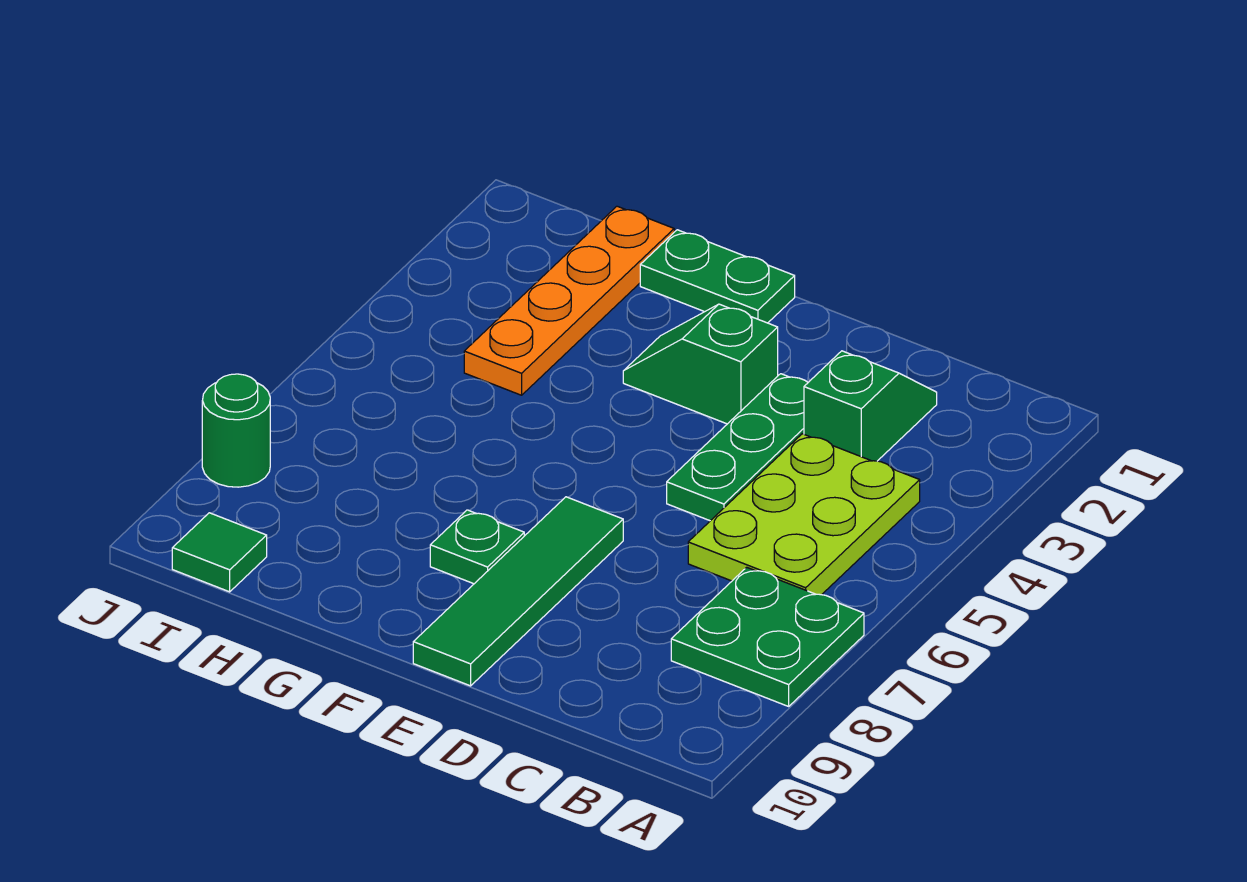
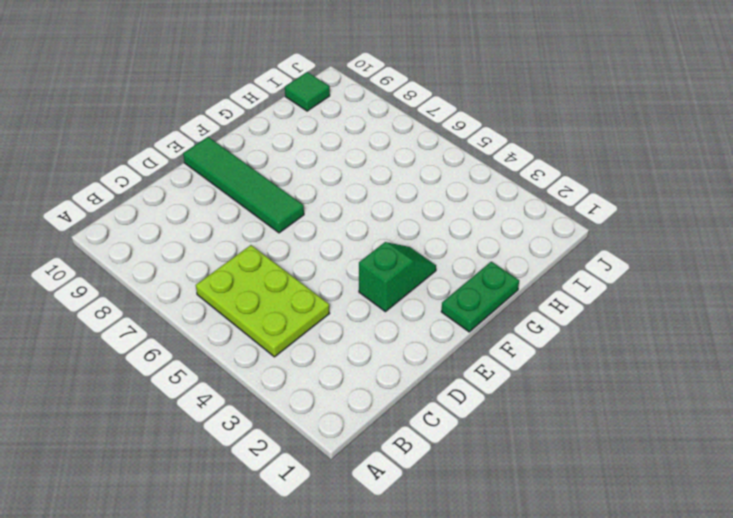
none -> green plate A7:B8 level 1
none -> green slope C2:C3 level 1 top 3

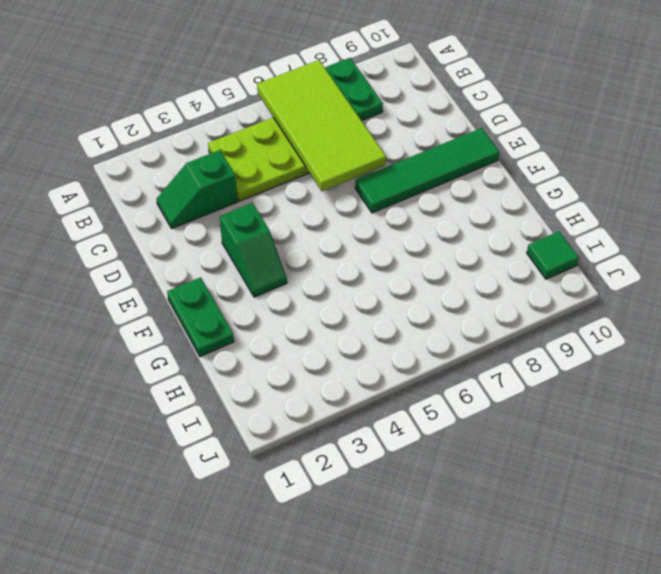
lime tile A6:D7 level 2 -> none
none -> green plate D3:D5 level 1
none -> green plate F8 level 1

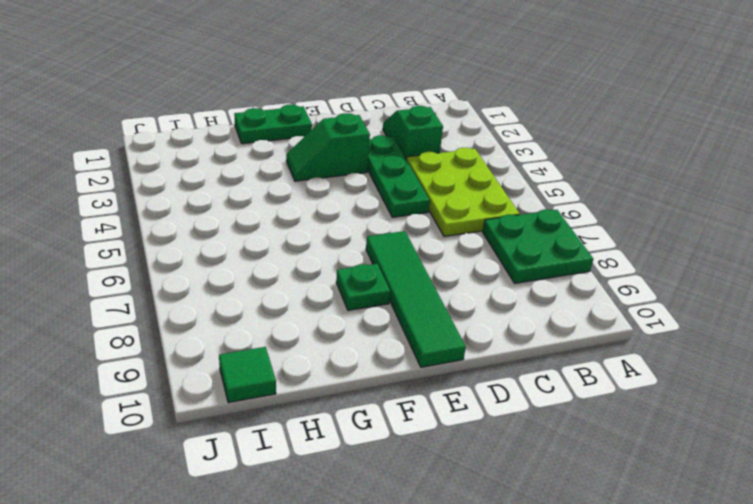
none -> orange plate H1:H4 level 1
none -> green round brick J8 level 1

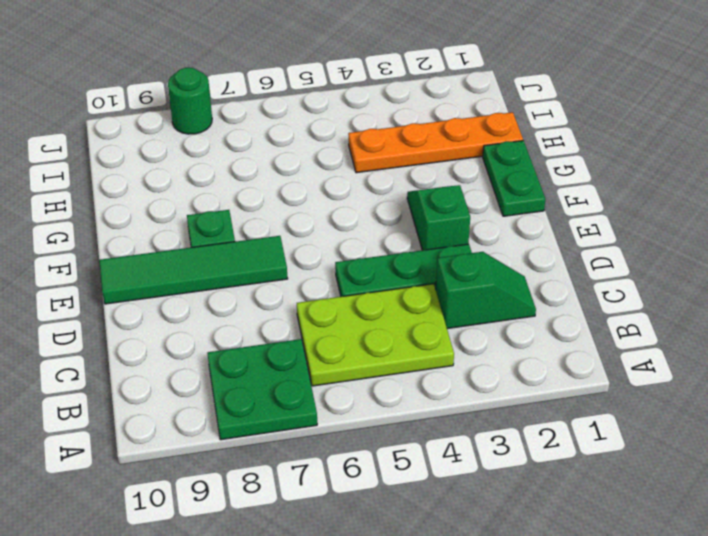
none -> green tile I10 level 1

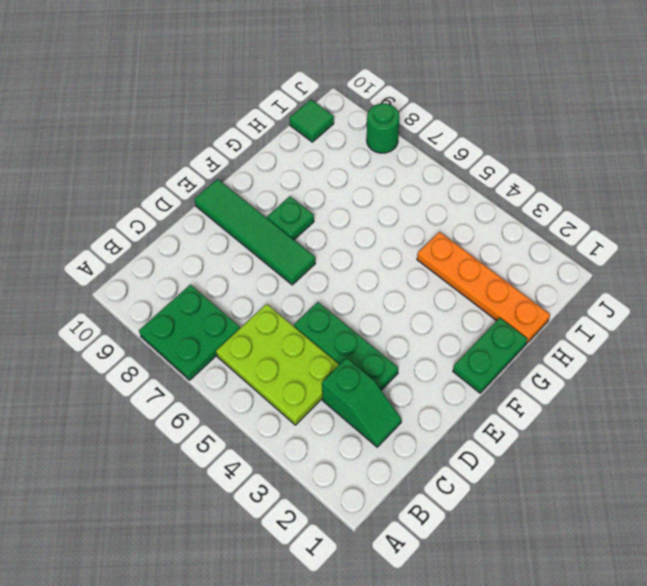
none -> green slope E3:F3 level 1 top E

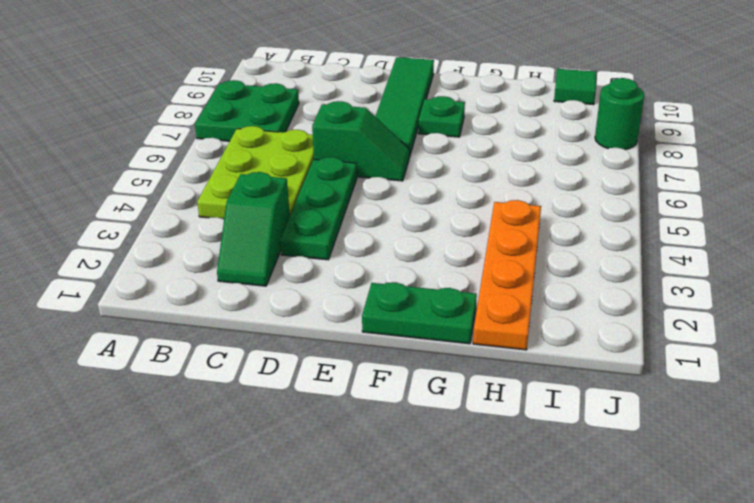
green slope D6:E6 level 1 top D -> green slope E3:F3 level 1 top E

